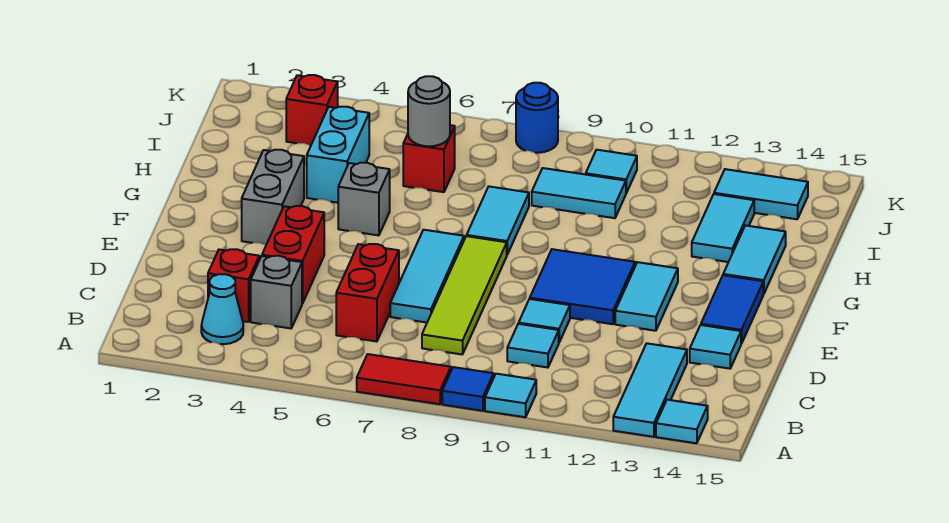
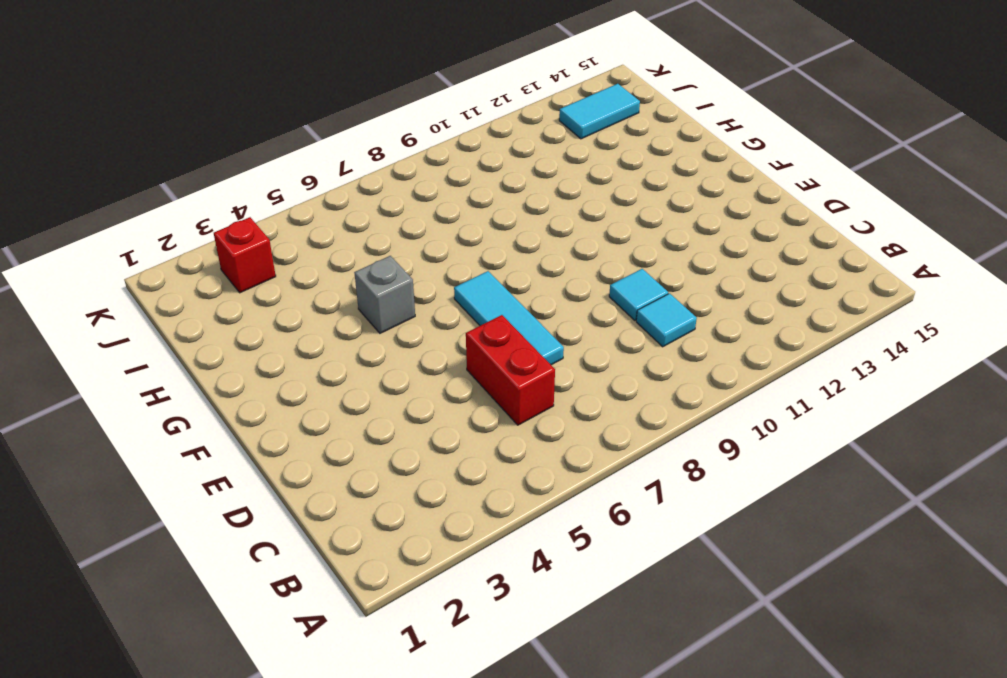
none -> red tile A7:A8 level 1
none -> blue tile A9 level 1
none -> cyan tile A10 level 1
none -> cyan tile A13:C13 level 1

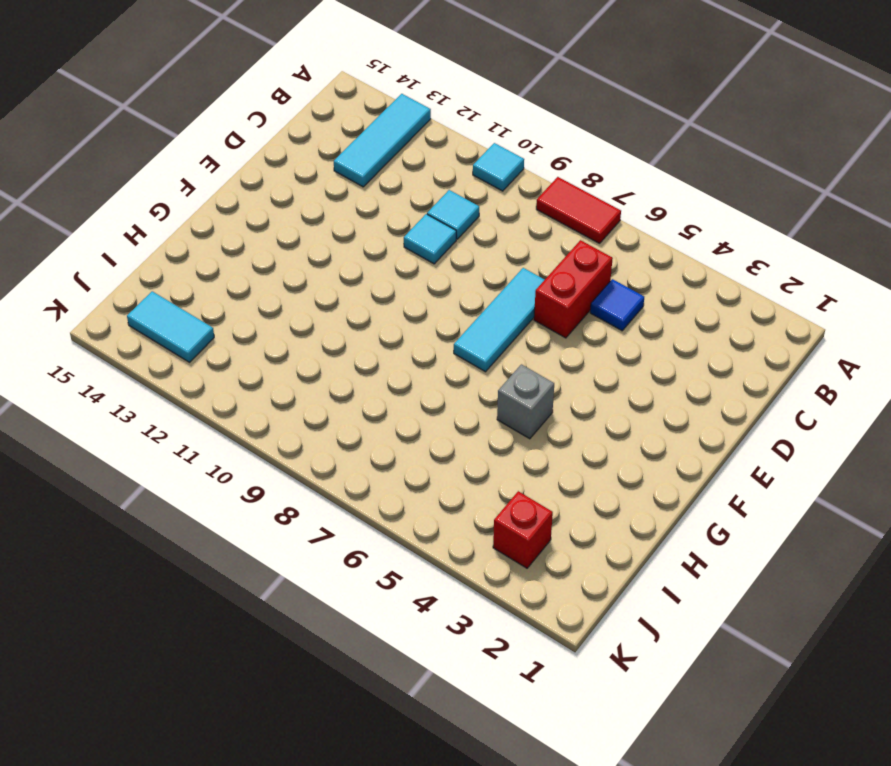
blue tile C5 level 1 -> blue tile A9 level 1
none -> cyan tile A14 level 1
none -> cyan cone B3 level 1
none -> red brick C3 level 1
none -> grey brick C4 level 1

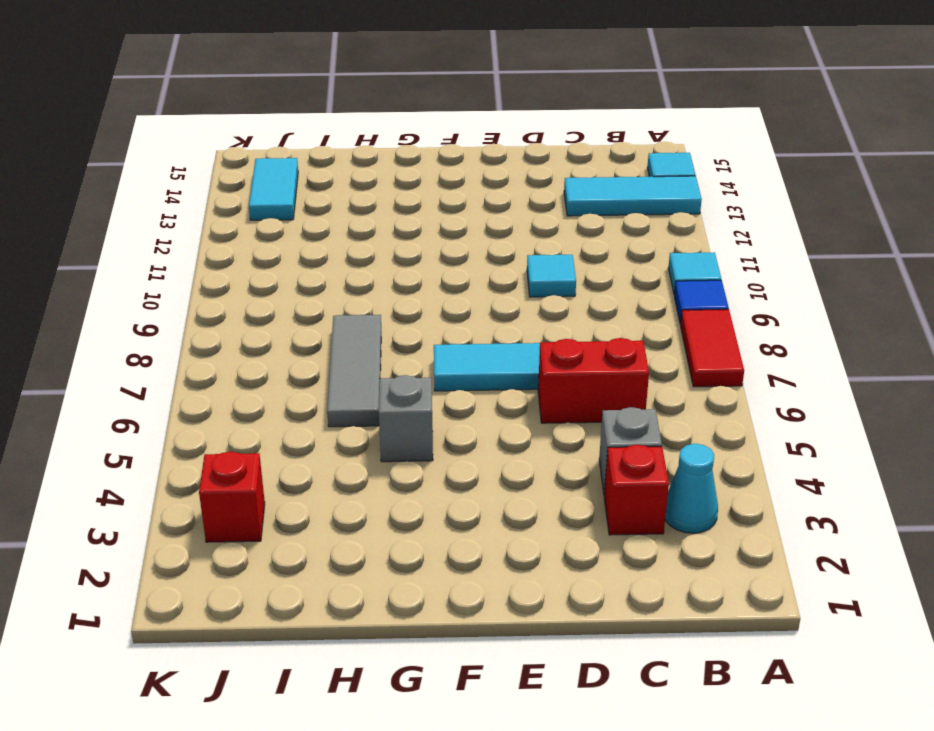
grey tile H6:H8 level 1 -> cyan tile G8:H8 level 1
none -> lime tile C8:F8 level 1
none -> cyan tile C10 level 1
none -> red brick D4:E4 level 1
none -> cyan tile D14 level 1

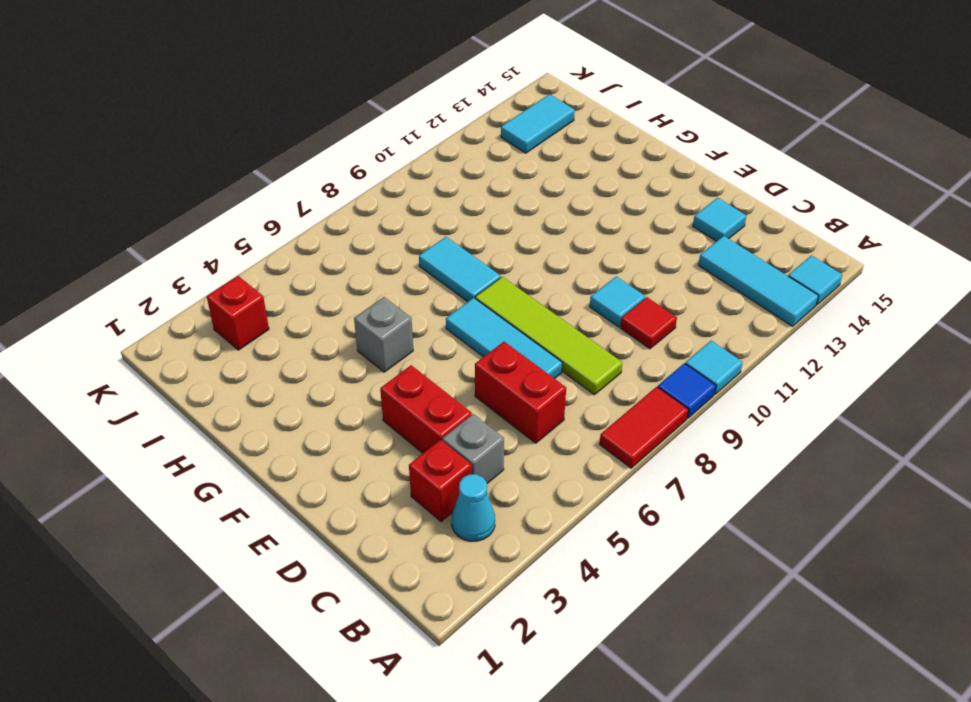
red tile C10 level 1 -> cyan tile C10 level 1
none -> blue tile E10:F11 level 1
none -> cyan tile E12:F12 level 1
none -> blue tile E14:F14 level 1
none -> grey brick F3:G3 level 1

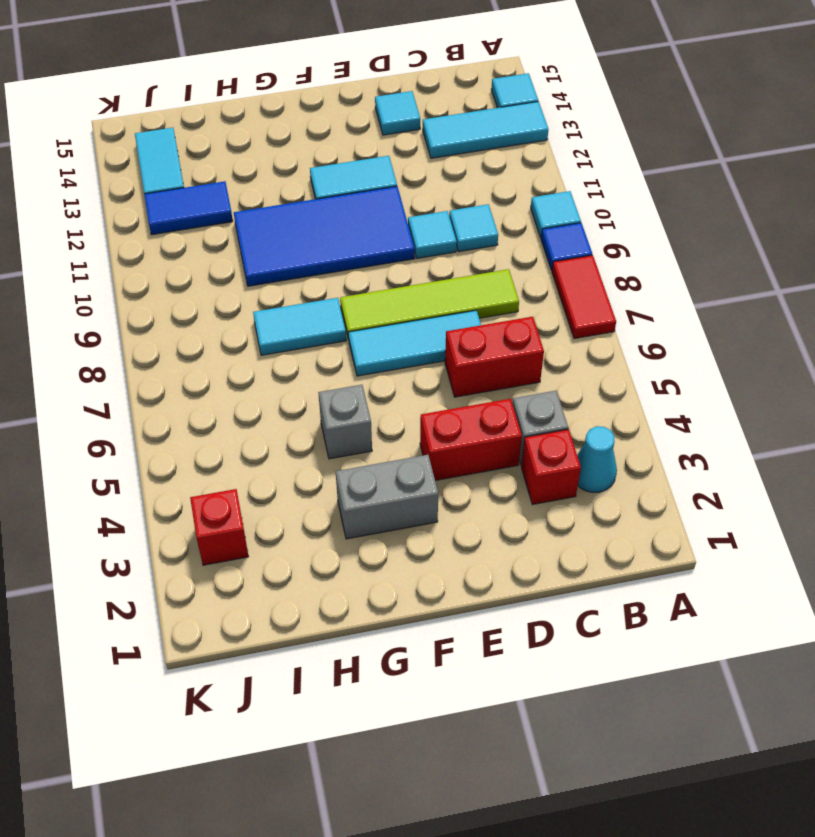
blue tile E10:H11 level 1 -> blue tile E10:F11 level 1
blue tile I12:J12 level 1 -> blue tile E14:F14 level 1
none -> cyan tile G14:H14 level 1
none -> cyan brick H4:I4 level 1
none -> cyan tile H13:I13 level 1
none -> red brick I6 level 1

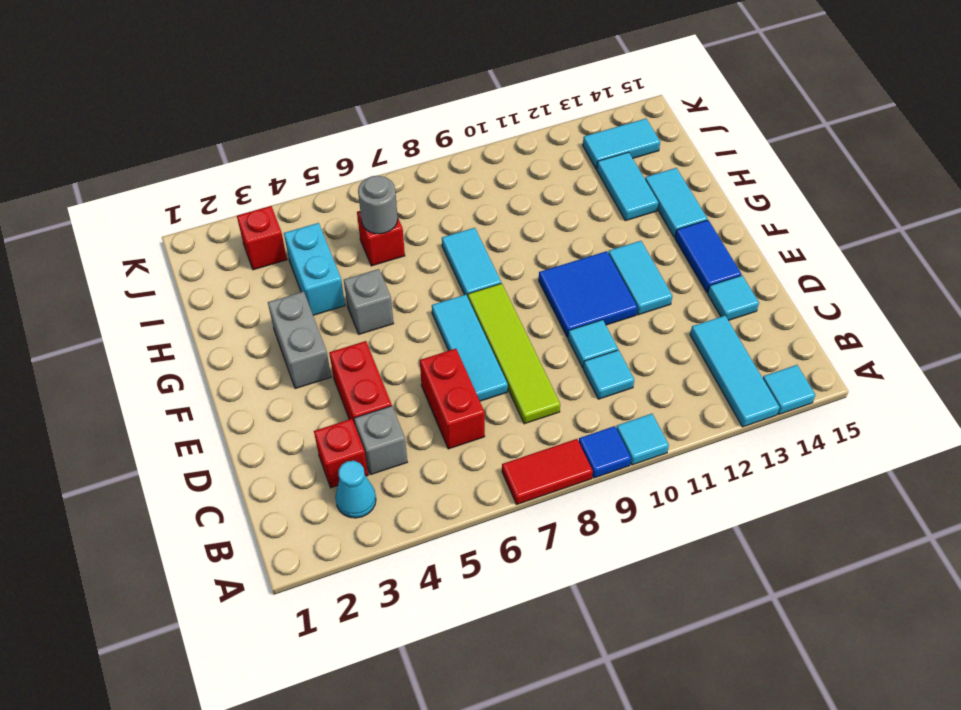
none -> cyan tile I9:I10 level 1
none -> cyan tile J10 level 1
none -> blue round brick K8 level 1

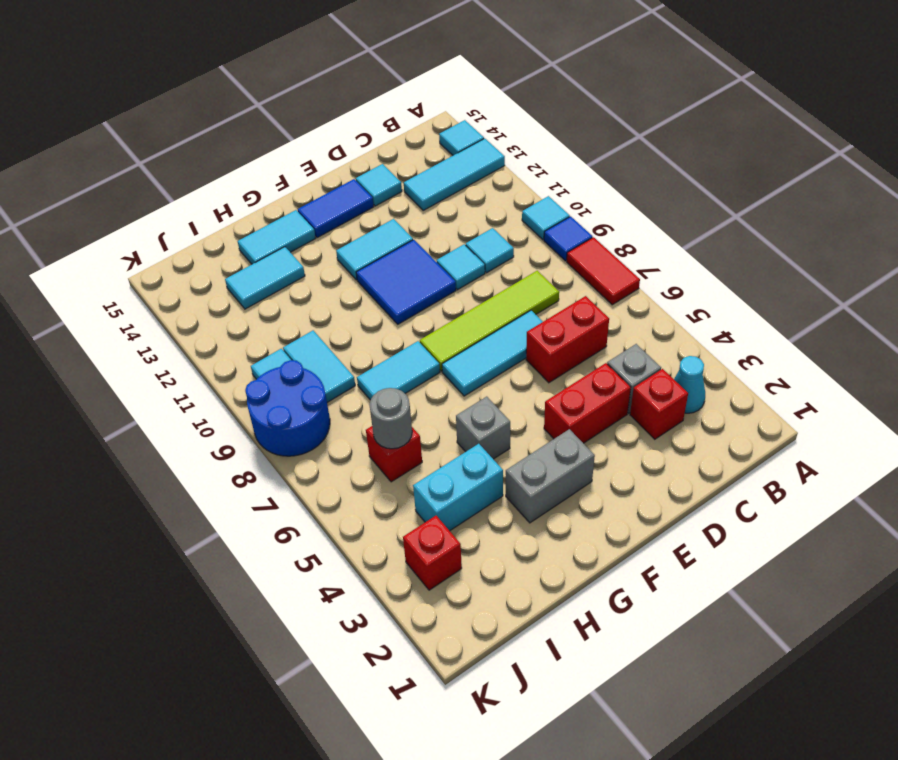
blue round brick J8:K9 level 1 -> blue round brick K8 level 1
none -> cyan tile J13:J14 level 1

